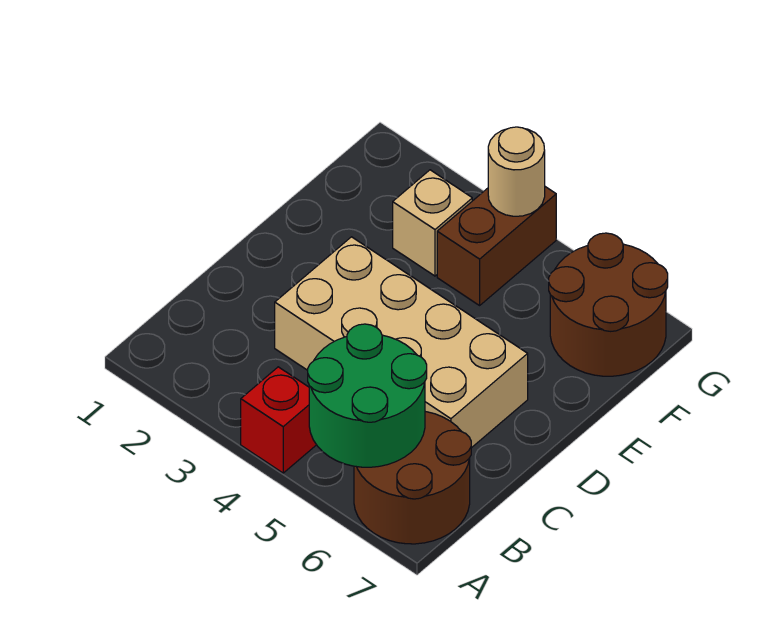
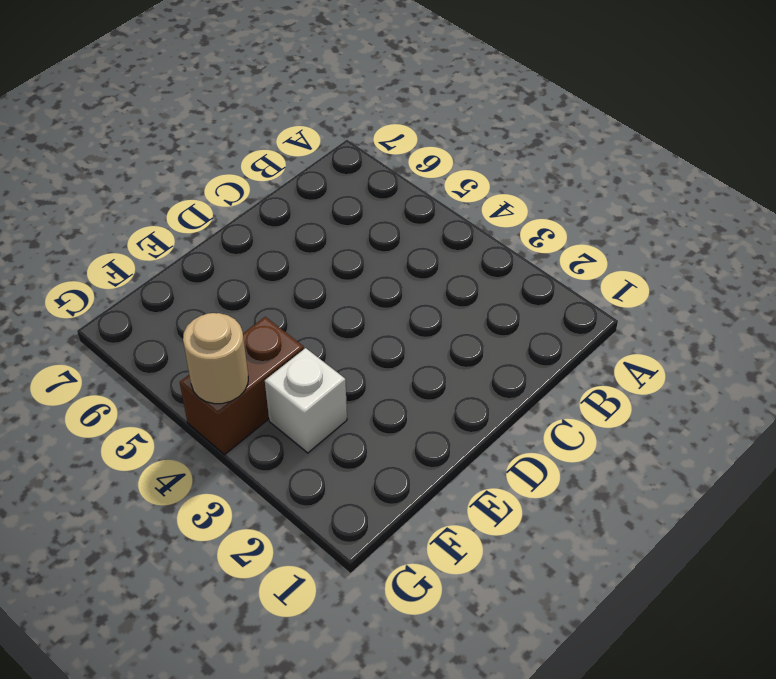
white brick F3 level 1 -> tan brick F3 level 1
none -> red brick A4 level 1
none -> brown round brick A6:B7 level 1

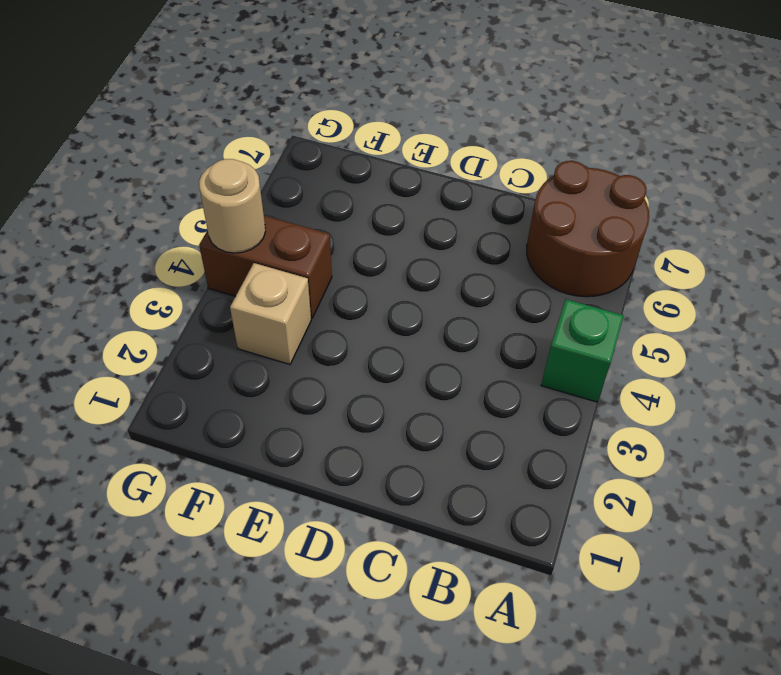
green brick A4 level 1 -> red brick A4 level 1
none -> tan brick C3:D6 level 1
none -> brown round brick F6:G7 level 1

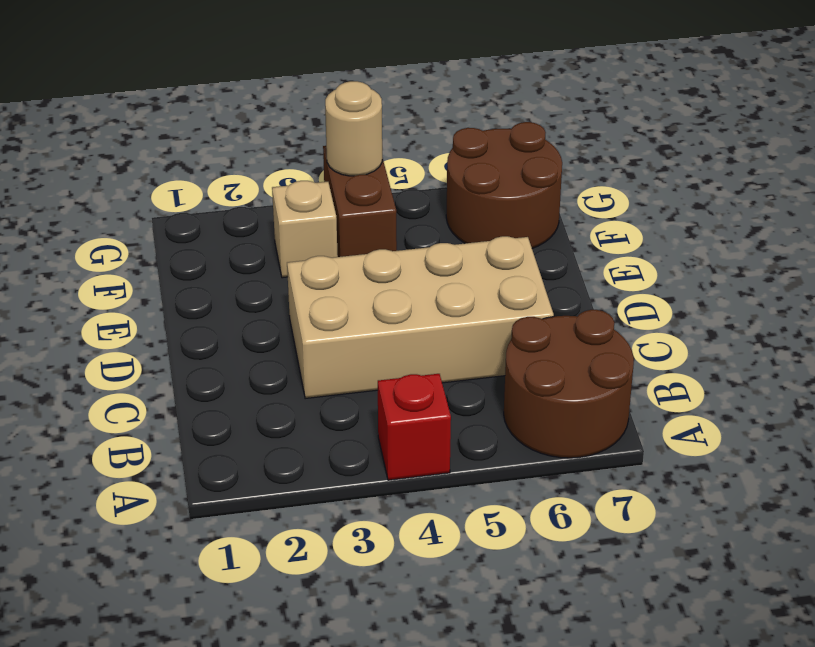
none -> green round brick A5:B6 level 2

